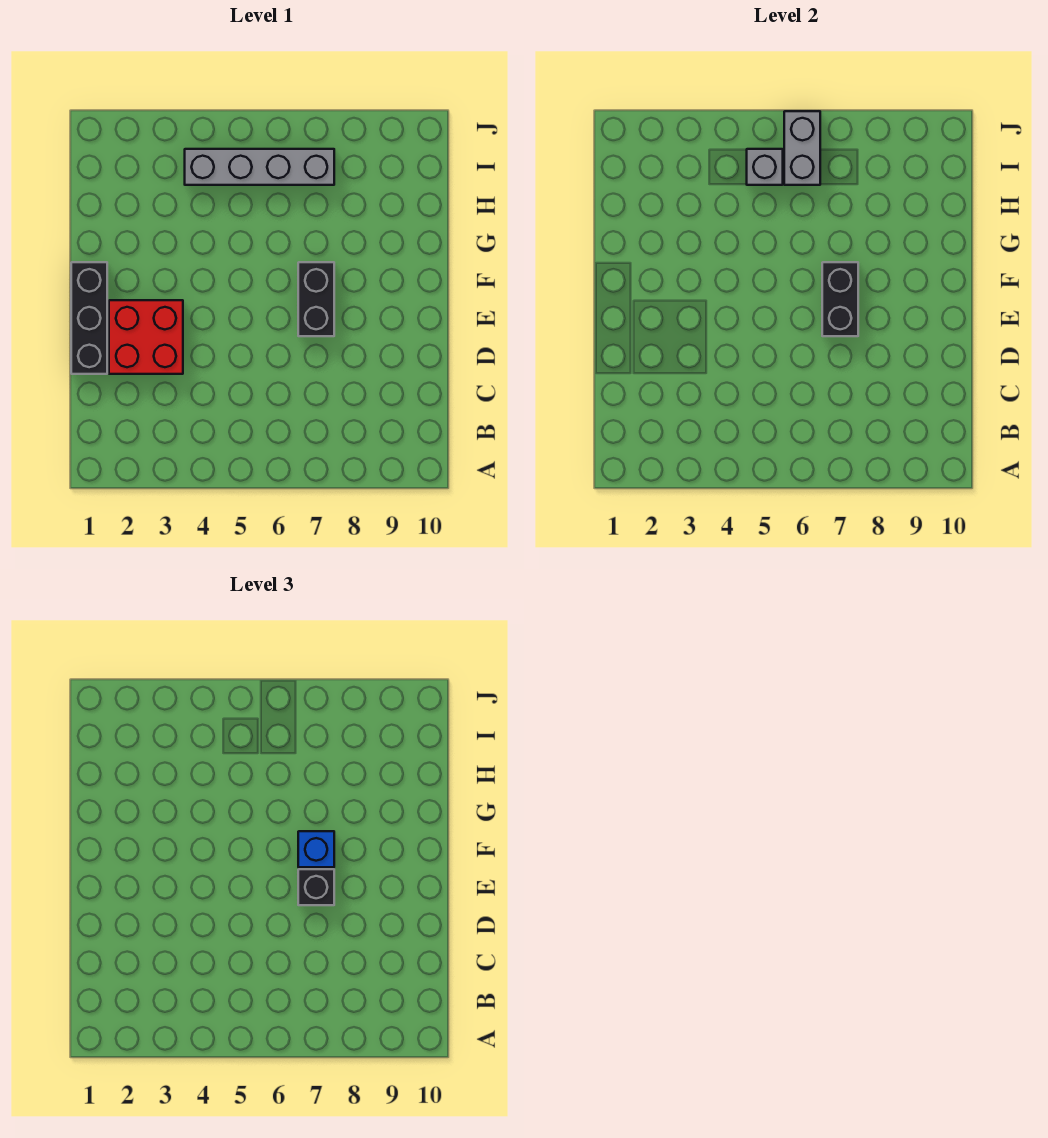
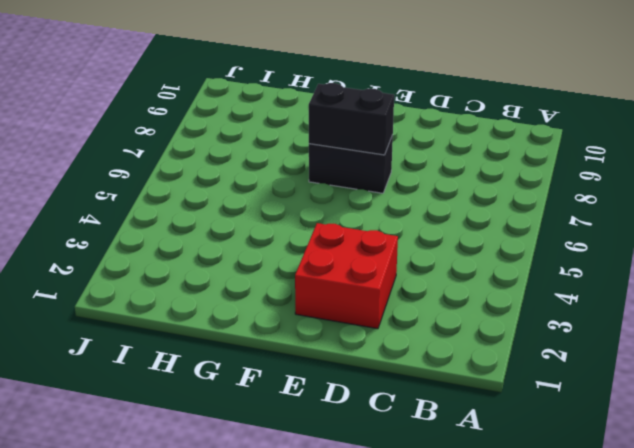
none -> black brick D1:F1 level 1
none -> grey brick I4:I7 level 1

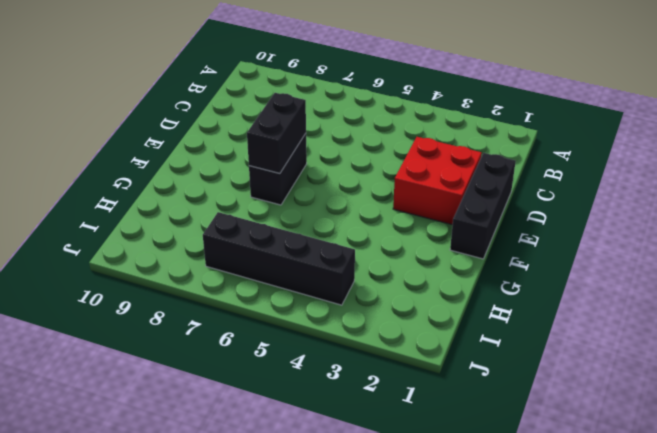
black brick I4:I7 level 1 -> grey brick I4:I7 level 1
none -> grey brick I5 level 2
none -> grey brick I6:J6 level 2

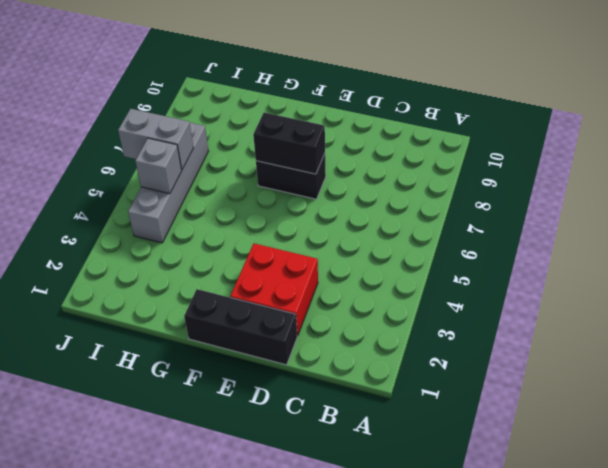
none -> black brick E7 level 3
none -> blue brick F7 level 3

